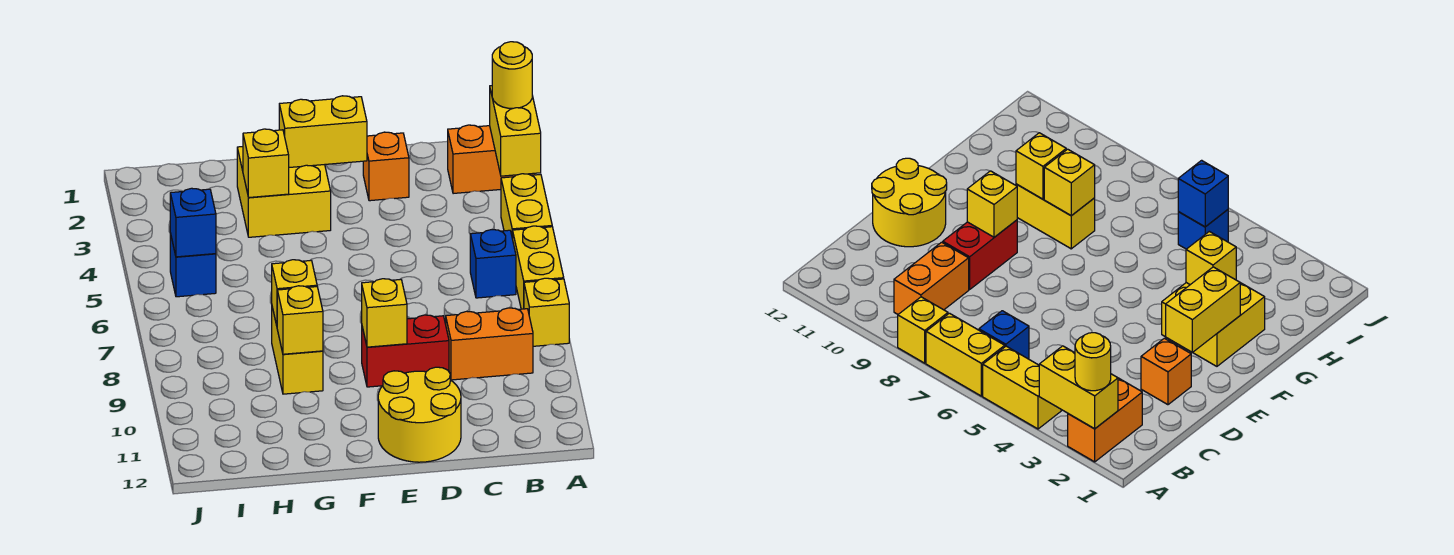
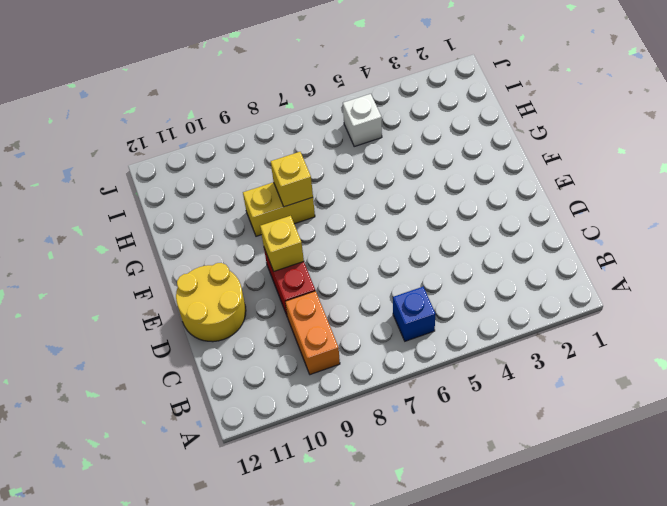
white brick I5 level 1 -> blue brick I5 level 1
none -> orange brick A2:B2 level 1
none -> yellow brick A4:A5 level 1
none -> yellow brick A6:A7 level 1

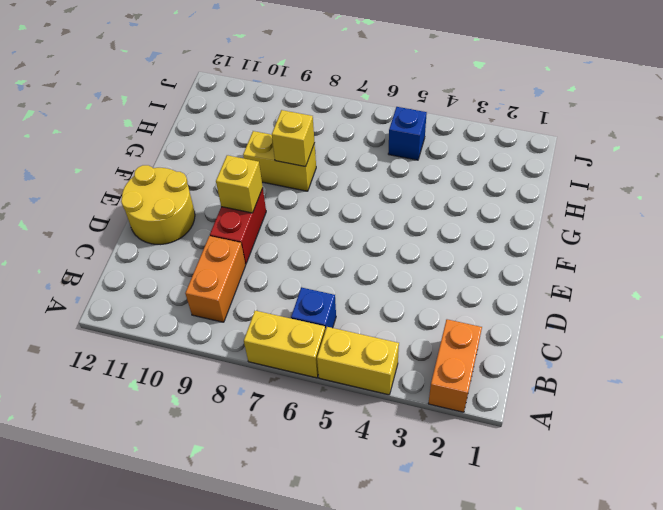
none -> yellow brick A8 level 1
none -> orange brick D2 level 1
none -> yellow brick F2:G3 level 1

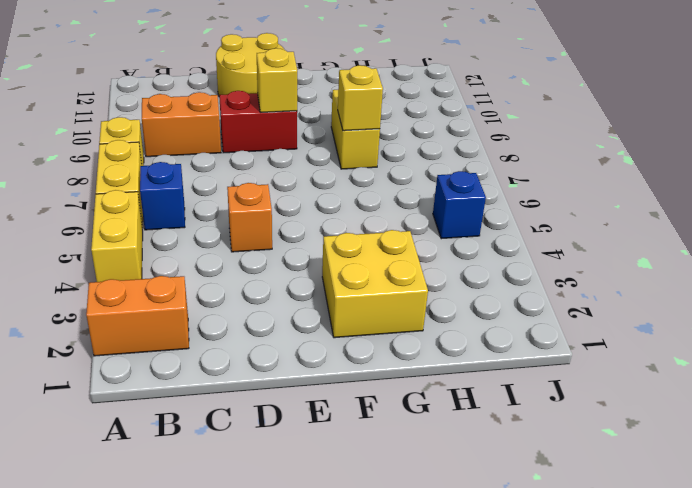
orange brick D5 level 1 -> orange brick D2 level 1
none -> yellow brick A2:A3 level 2
none -> yellow brick E2:F2 level 2
none -> yellow brick G3 level 2

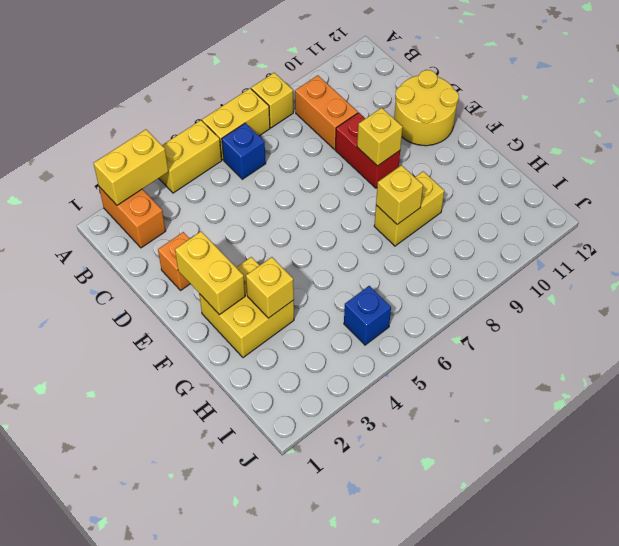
none -> yellow brick G9 level 2
none -> blue brick I5 level 2
none -> yellow round brick A2 level 3

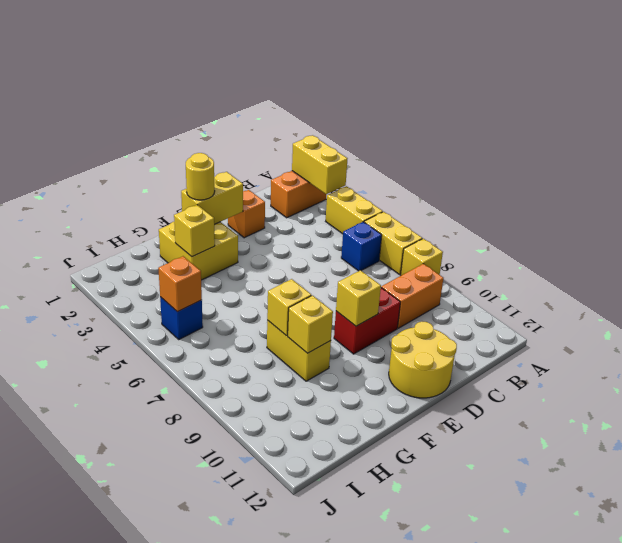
yellow round brick F2 level 3 -> yellow round brick A2 level 3
orange brick I5 level 2 -> blue brick I5 level 2

